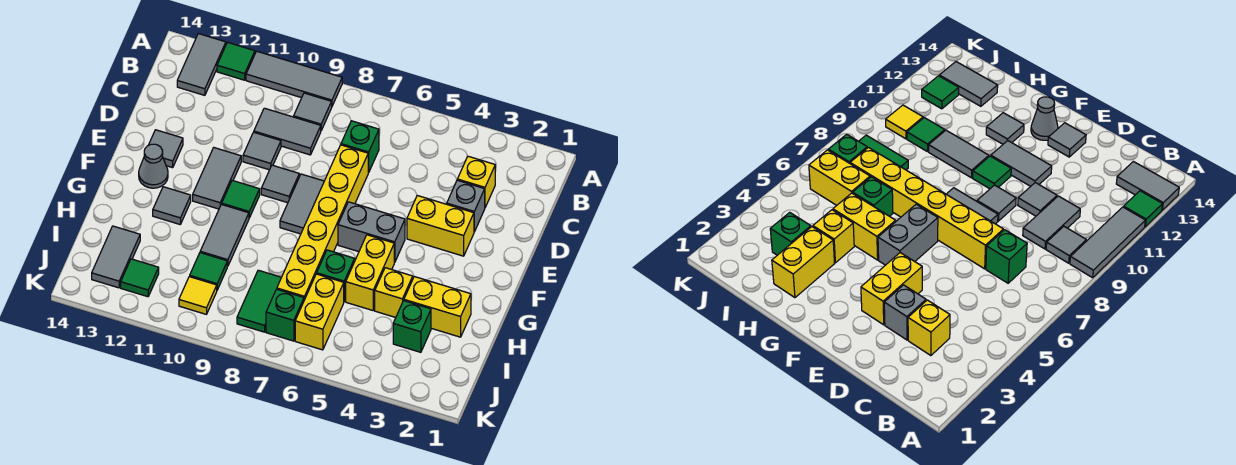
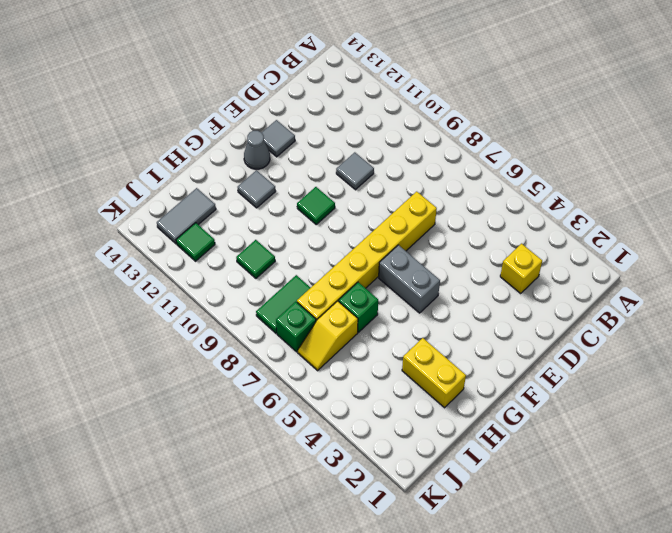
yellow slope I6:J6 level 1 top I -> yellow brick I6:J6 level 1
none -> grey tile A9:A11 level 1
none -> green tile A12 level 1
none -> grey tile A13:B13 level 1
none -> grey tile B9 level 1

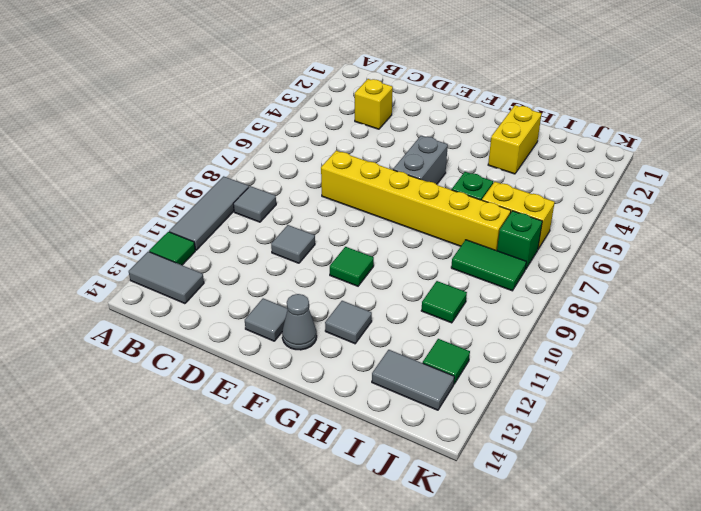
none -> green brick C7 level 1
none -> grey tile C9:C10 level 1
none -> grey brick D3 level 1
none -> yellow brick E3:E4 level 1

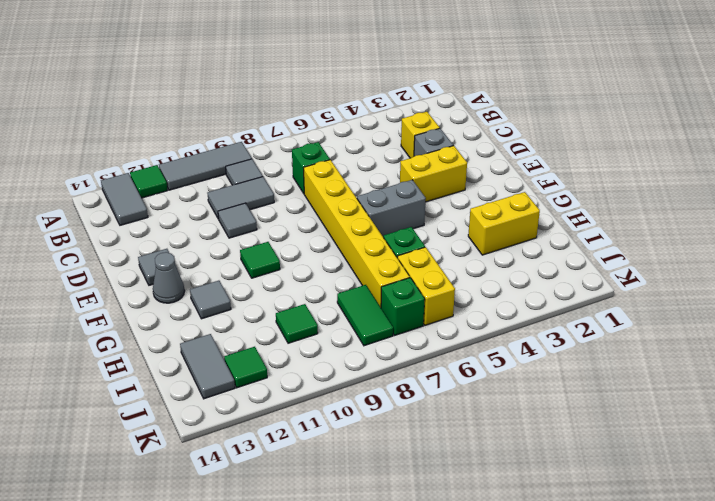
none -> grey tile E8:F8 level 1
none -> grey tile E9 level 1
none -> grey tile E11:F11 level 1
none -> yellow brick G5:H5 level 1

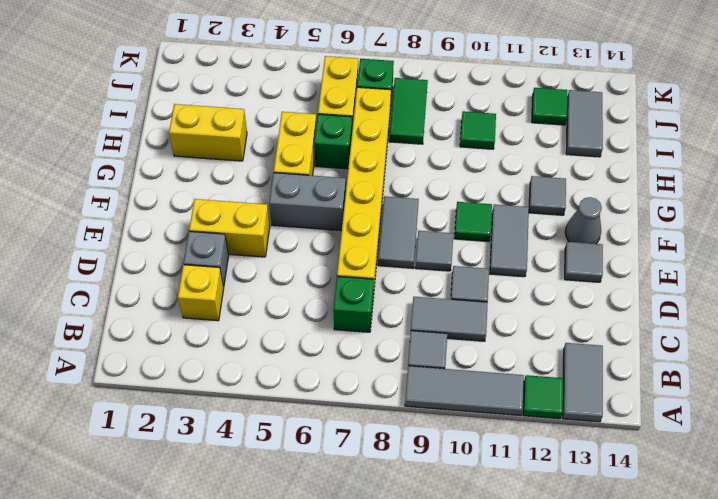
none -> grey tile G10:H10 level 1
none -> yellow brick H4 level 1
none -> green brick I3 level 1
none -> yellow tile J10 level 1

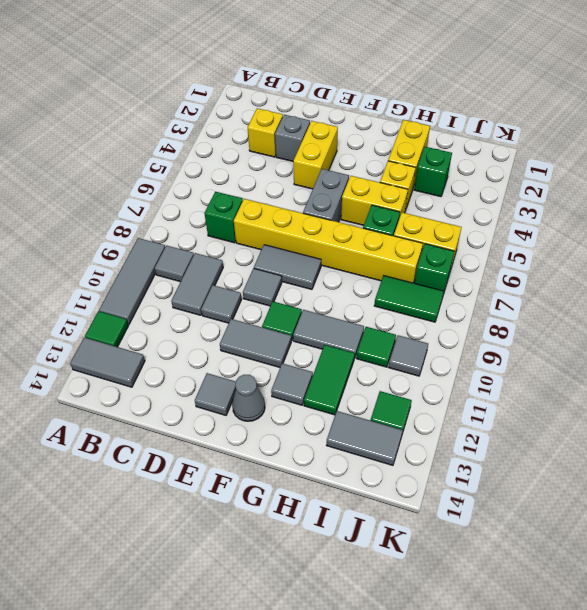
green tile H11:H12 level 1 -> none
grey tile J10 level 1 -> yellow tile J10 level 1

